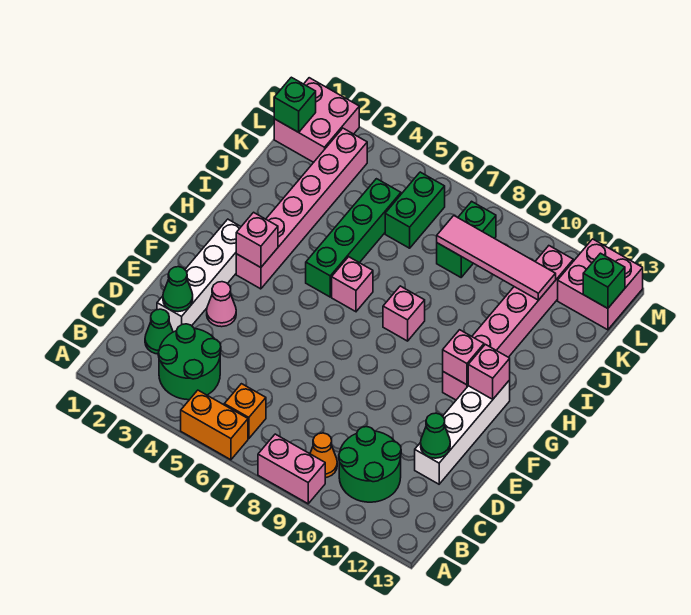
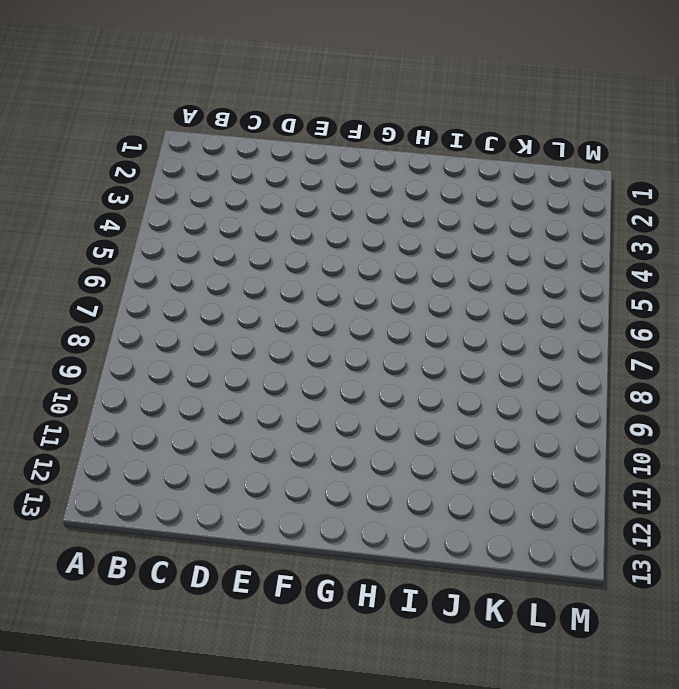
none -> orange brick A5:A6 level 1
none -> pink brick A8:A9 level 1
none -> green round brick B3:C4 level 1

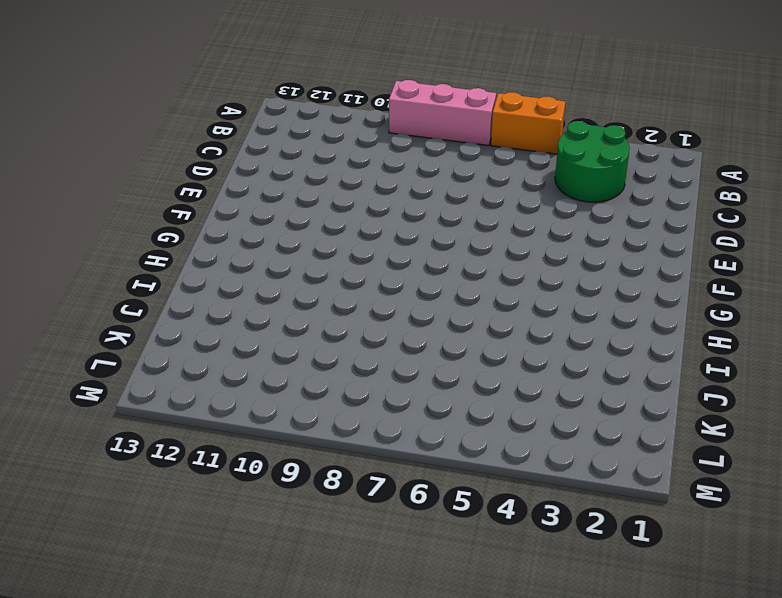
pink brick A7:A9 level 1 -> pink brick A8:A9 level 1
none -> orange brick B6 level 1
none -> orange cone B9 level 1
none -> green round brick B10:C11 level 1

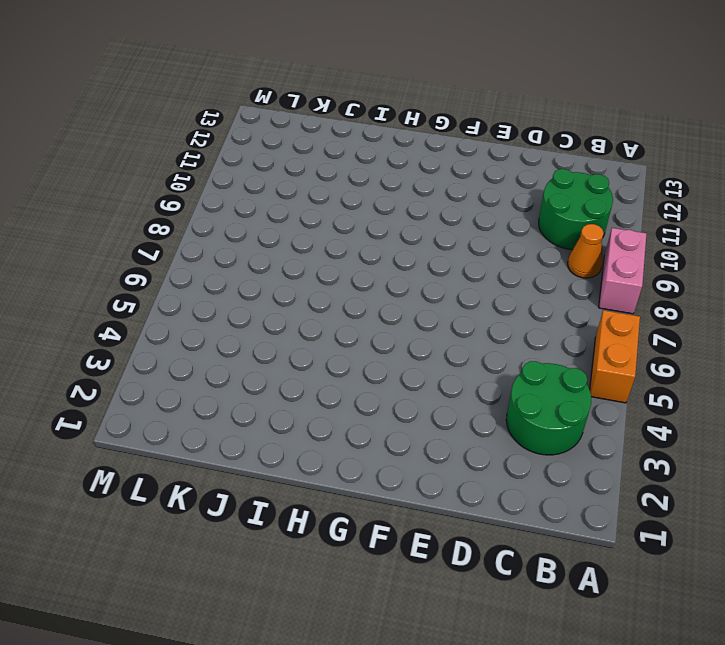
none -> orange brick B6 level 1
none -> green cone C2 level 1
none -> white brick D2:G2 level 1

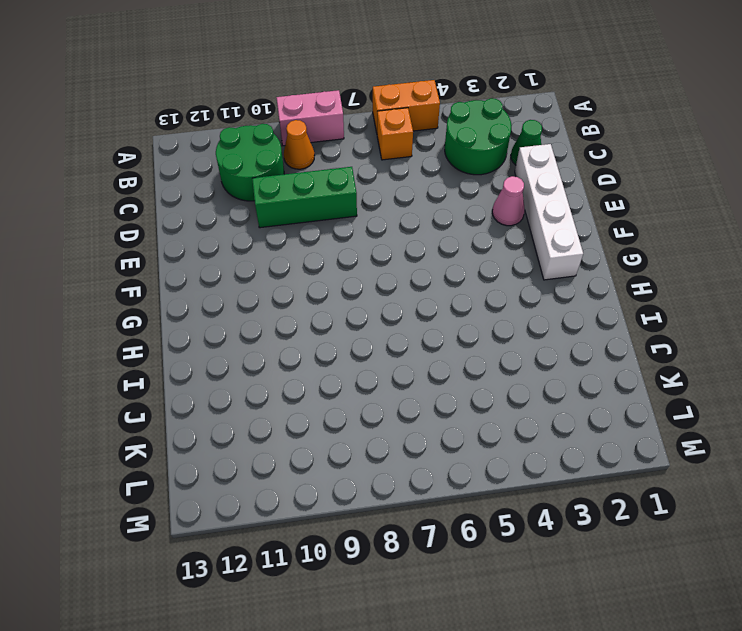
green brick D8:D10 level 1 -> none
none -> white brick D12:G12 level 1
none -> pink brick G3:L3 level 1
none -> pink brick G11:L11 level 1

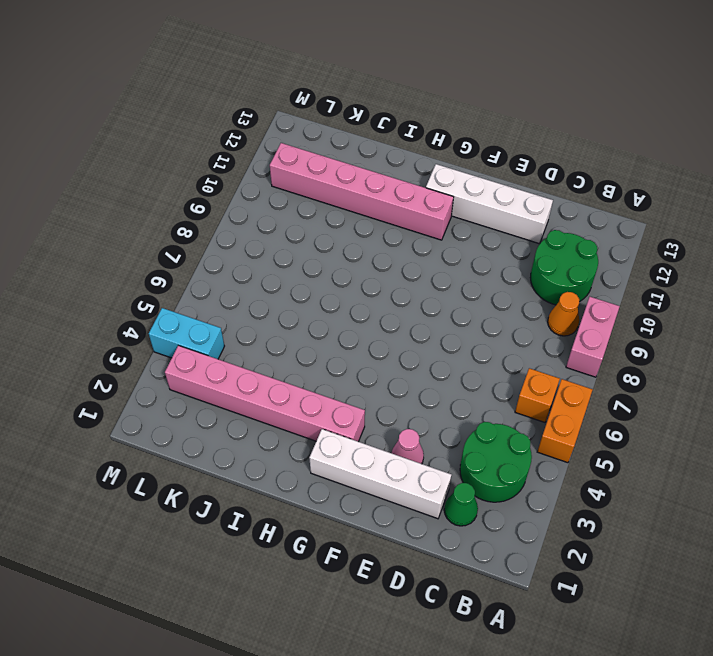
cyan brick L4:M4 level 1 -> none
none -> green brick H5:K5 level 1
none -> pink brick H6 level 1
none -> pink brick H8 level 1

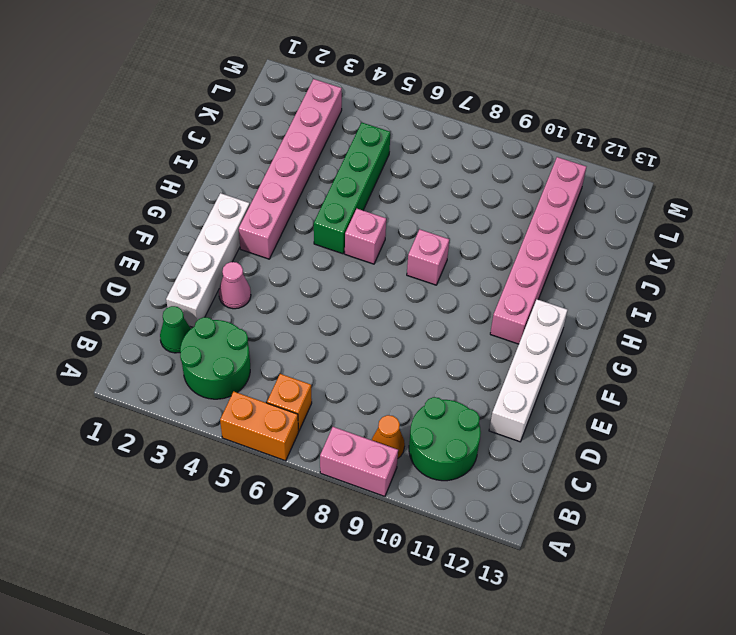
none -> green brick K6:L6 level 1
none -> green brick K8:L8 level 1
none -> pink brick L1:M2 level 1

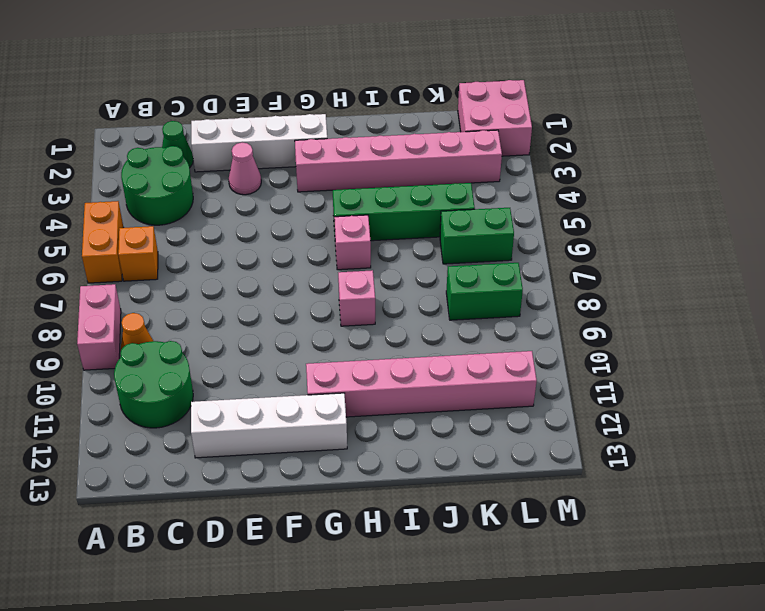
none -> pink brick L12:M13 level 1
none -> green cone D2 level 2
none -> green cone D12 level 2

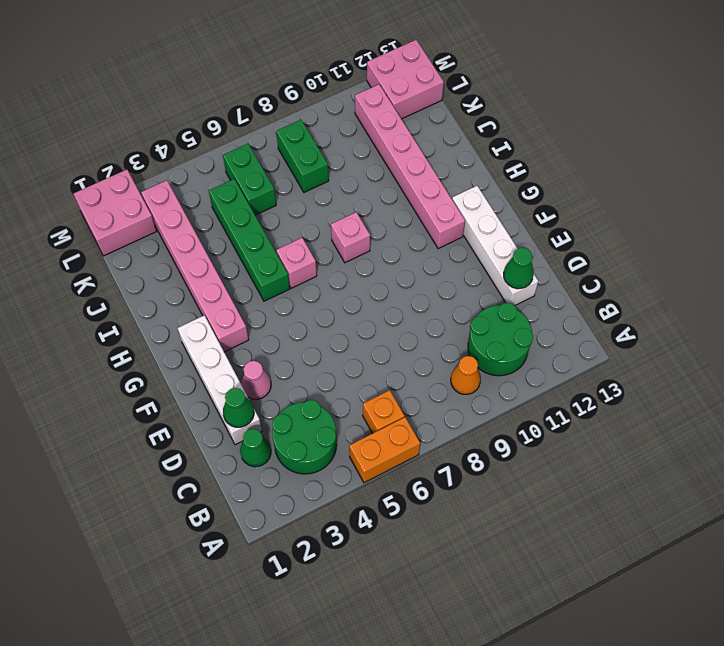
none -> pink brick A8:A9 level 1
none -> pink brick G3 level 2
none -> pink brick G11 level 2

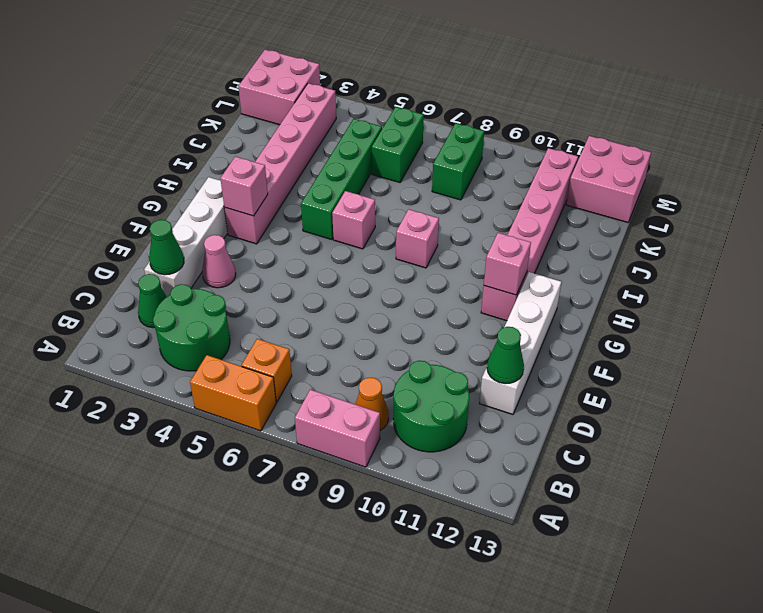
none -> pink brick G12 level 2
none -> pink tile K8:K11 level 2
none -> green brick L1 level 2

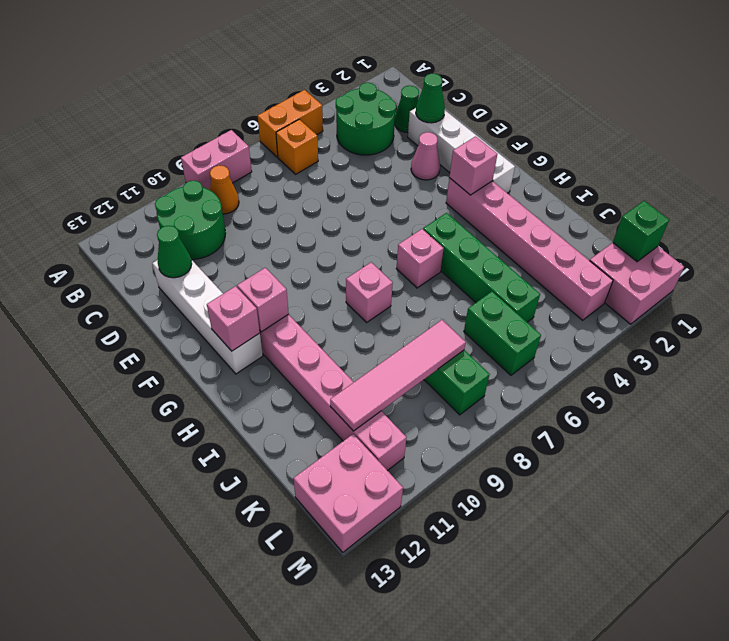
none -> green brick L13 level 2

